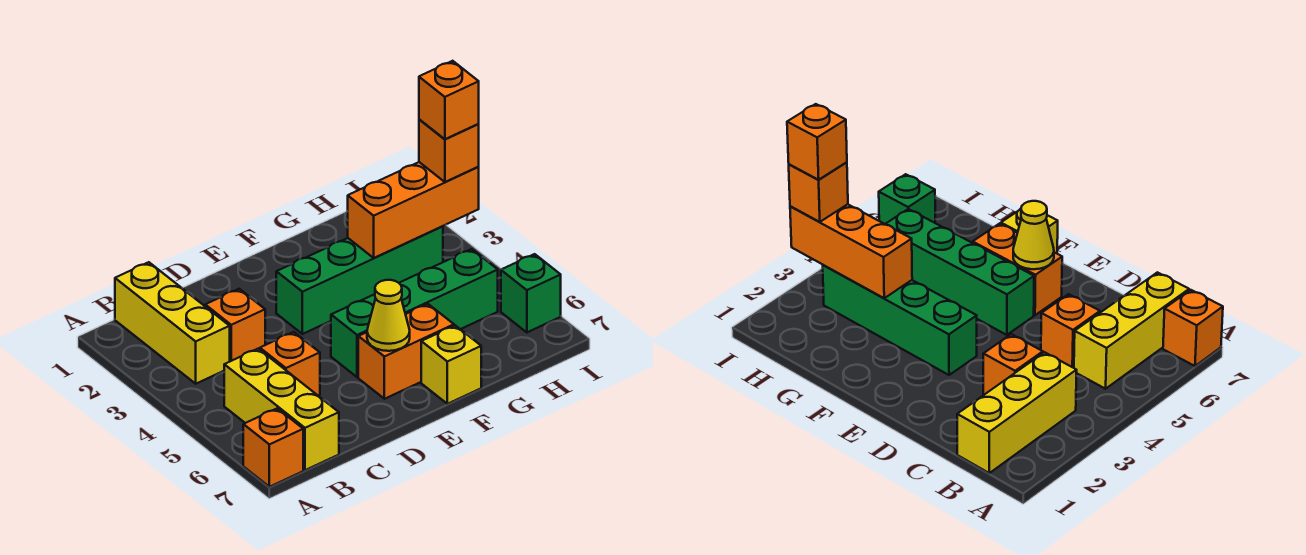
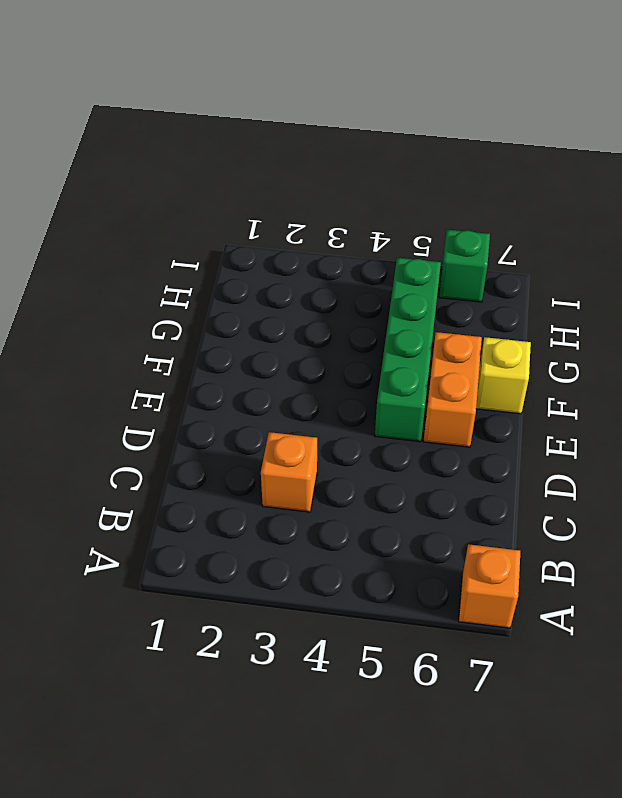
none -> yellow brick B1:B3 level 1
none -> yellow brick B5:B7 level 1
none -> orange brick C5 level 1

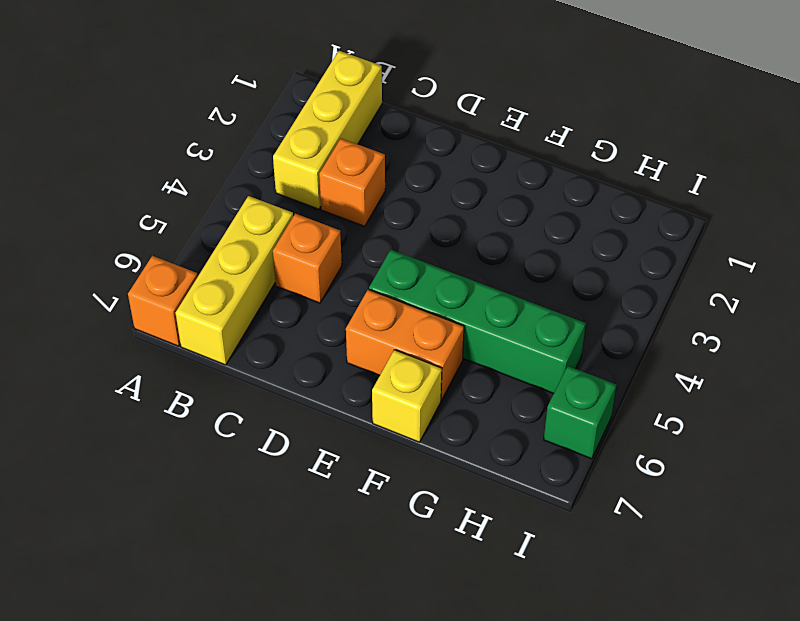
none -> green brick E3:H3 level 1
none -> yellow cone E6 level 2
none -> orange brick G3:I3 level 2

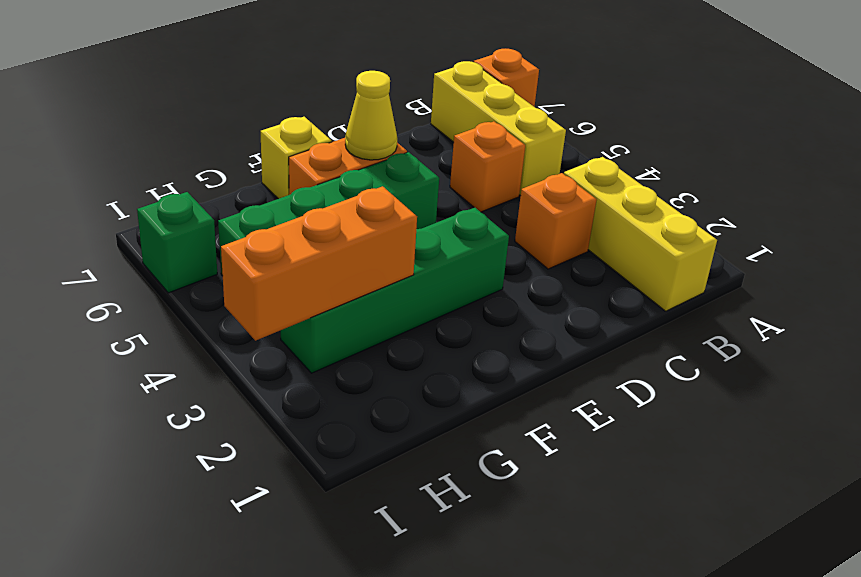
none -> orange brick I3 level 3
none -> orange brick I3 level 4

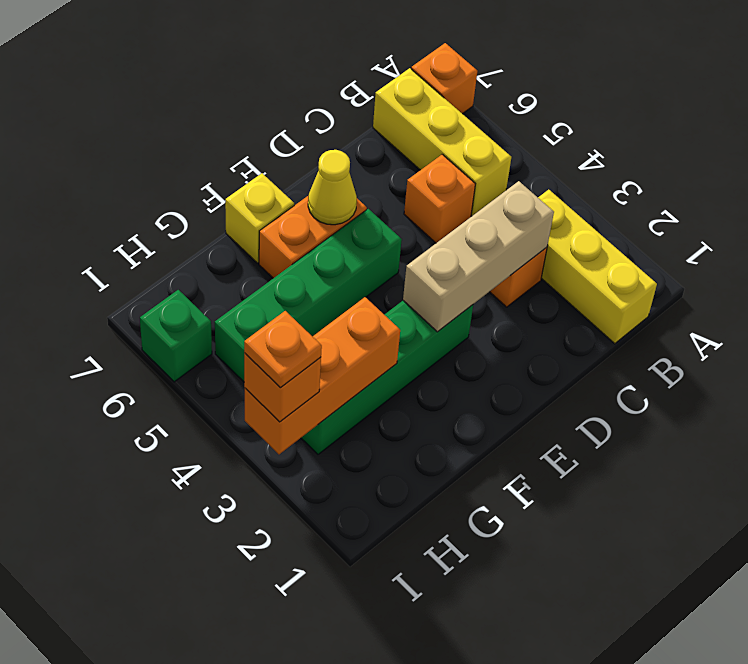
tan brick C3:E3 level 2 -> none
orange plate I3 level 4 -> orange brick I3 level 4

